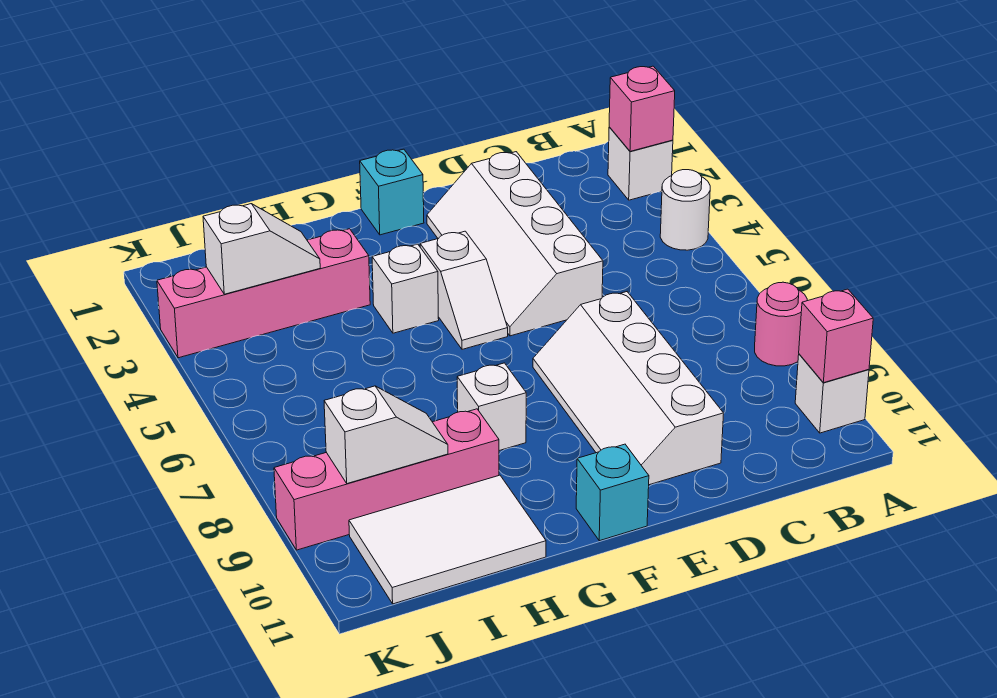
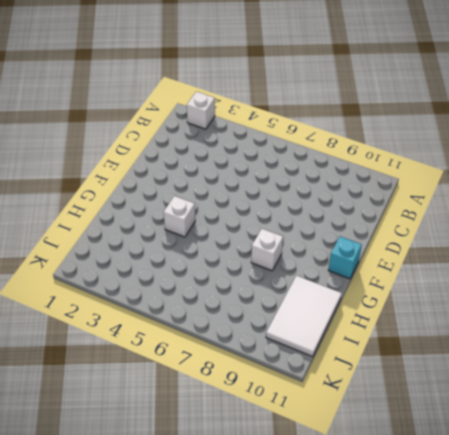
none -> white round brick A4 level 1
none -> pink round brick A8 level 1
none -> white brick A10 level 1

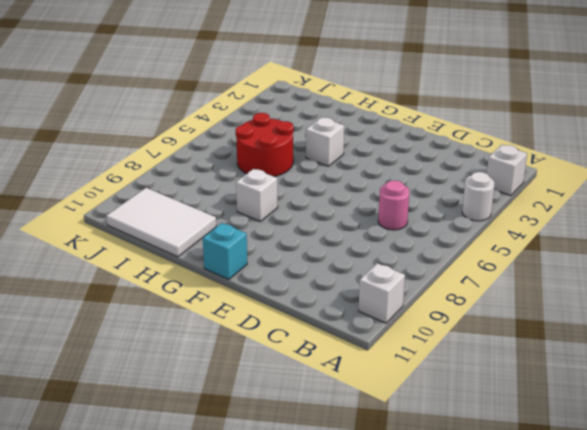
pink round brick C6 level 1 -> pink round brick A8 level 1
red round brick H5:I6 level 1 -> none
none -> white slope D2:E5 level 1 top D
none -> white slope D7:E10 level 1 top D
none -> cyan brick F1 level 1

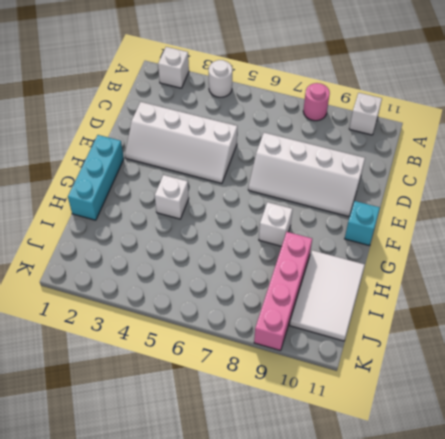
cyan brick F1:H1 level 1 -> cyan brick F1 level 1
none -> white slope F4:F5 level 1 top 4
none -> pink brick H3:K3 level 1
none -> pink brick A2 level 2

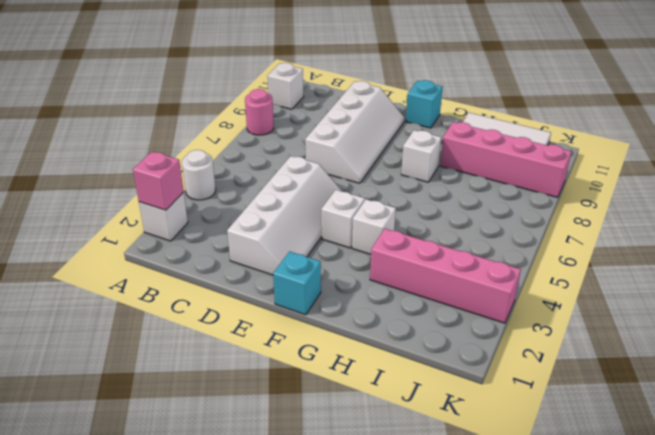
none -> pink brick A10 level 2
none -> white slope I3:J3 level 2 top J
none -> white slope I9:J9 level 2 top J

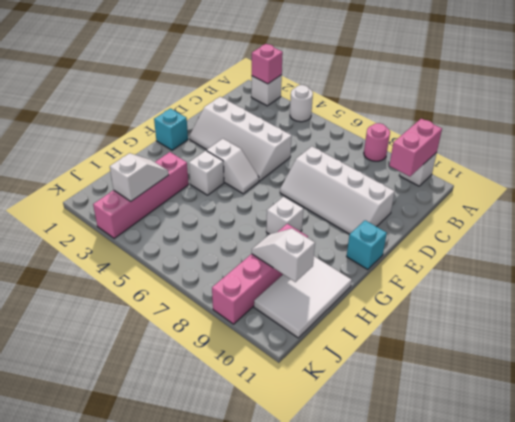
pink brick A10:B10 level 2 -> pink brick A10 level 2
white slope I9:I10 level 2 top 10 -> white slope I9:J9 level 2 top J

